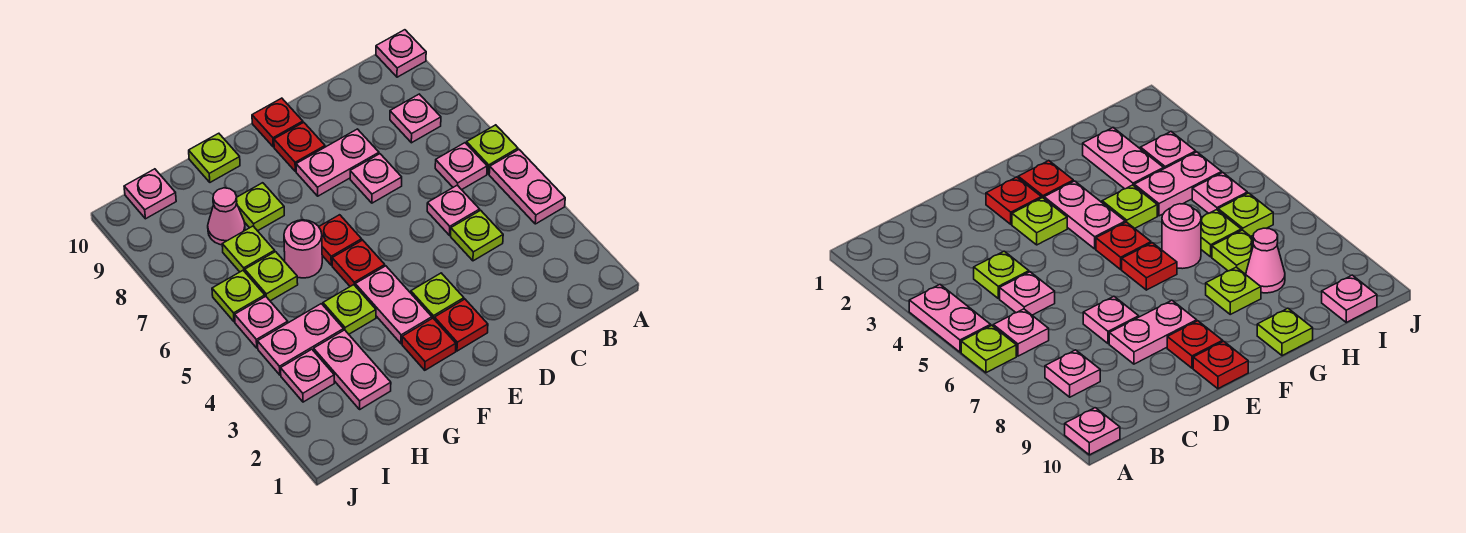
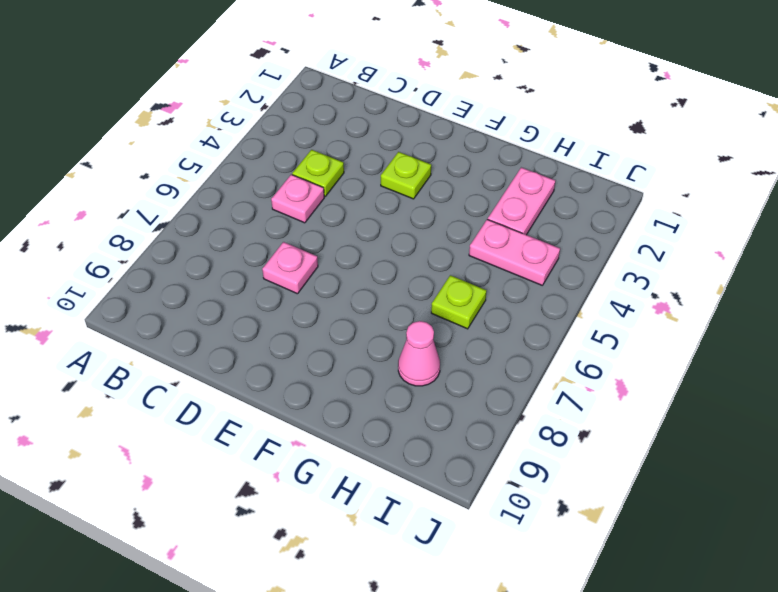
none -> pink plate A4:A5 level 1
none -> lime plate A6 level 1
none -> pink plate A10 level 1
none -> pink plate B6 level 1

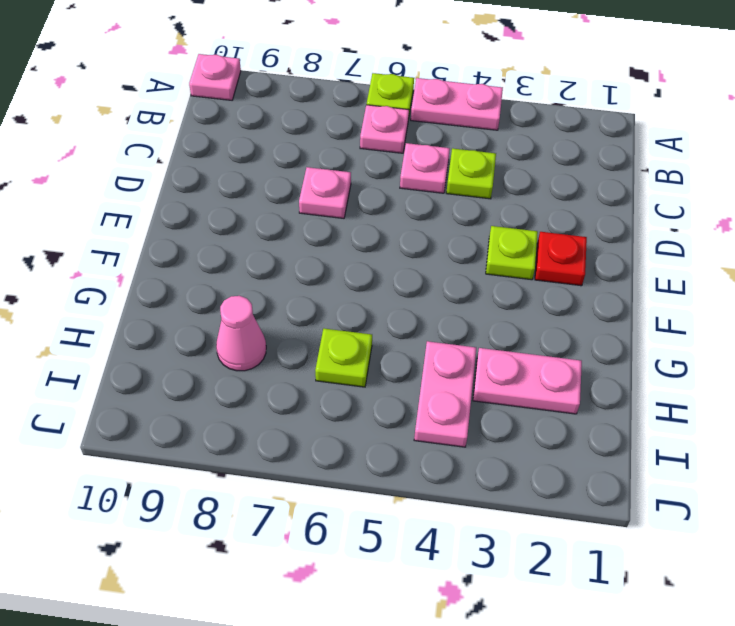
none -> pink plate B8 level 1
none -> pink plate D8:E8 level 1
none -> red plate E9 level 1
none -> red plate E10 level 1

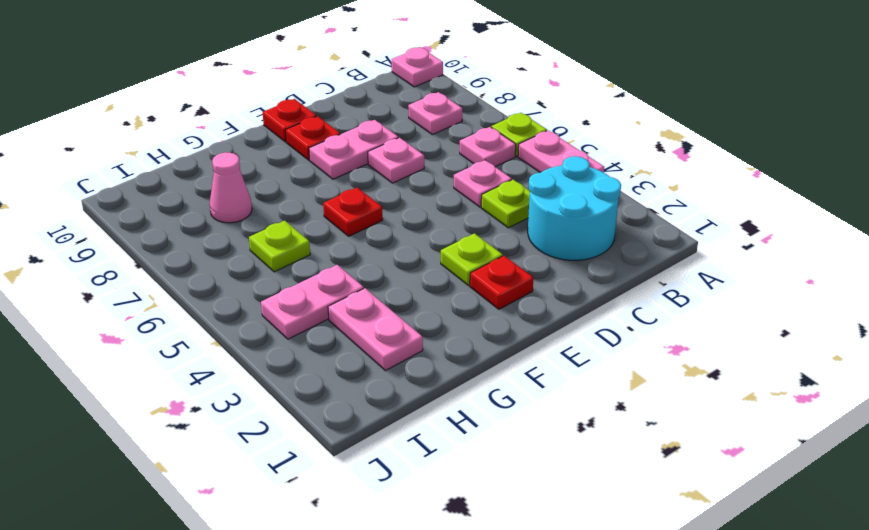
cyan round brick B2:C3 level 1 -> none
none -> red plate F2 level 1
none -> pink plate F3:F4 level 1
none -> red plate F5 level 1
none -> lime plate G4 level 1

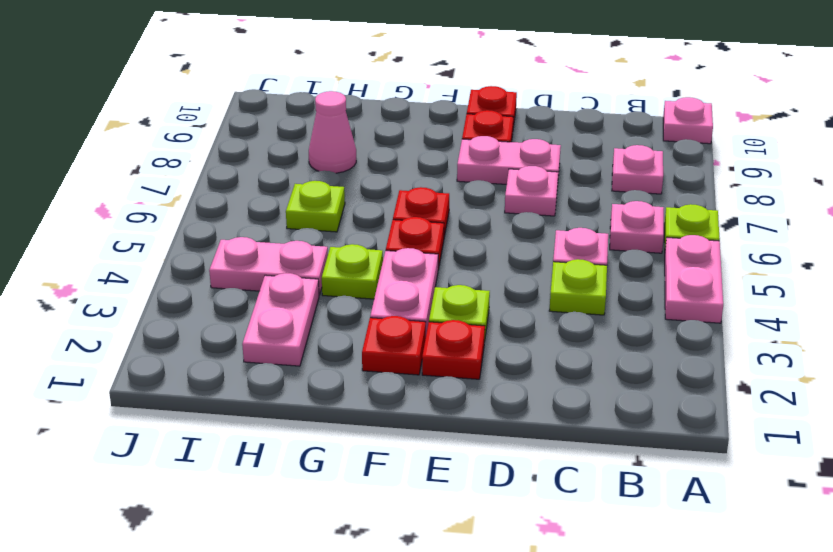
none -> pink round brick G6 level 1
none -> lime plate G8 level 1
none -> lime plate G10 level 1
none -> lime plate H7 level 1

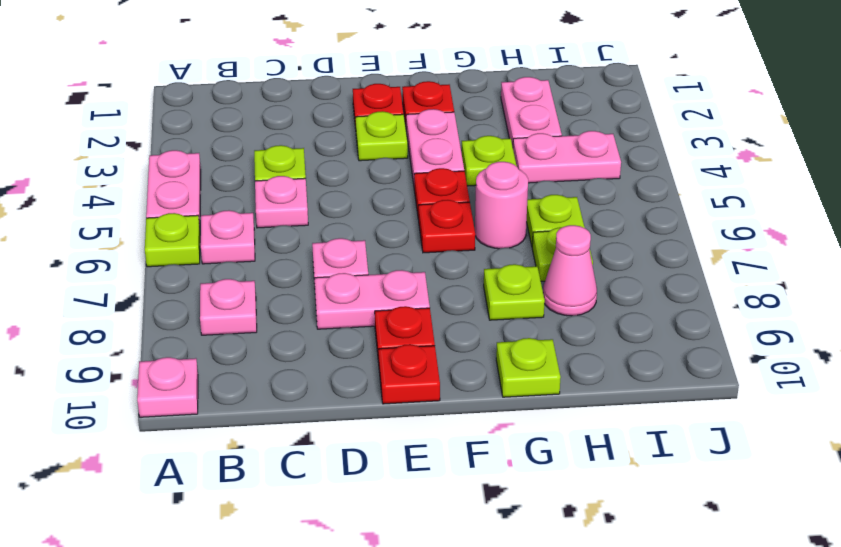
none -> pink plate I3 level 1
none -> pink plate I5 level 1
none -> lime plate I6 level 1
none -> pink plate I10 level 1

